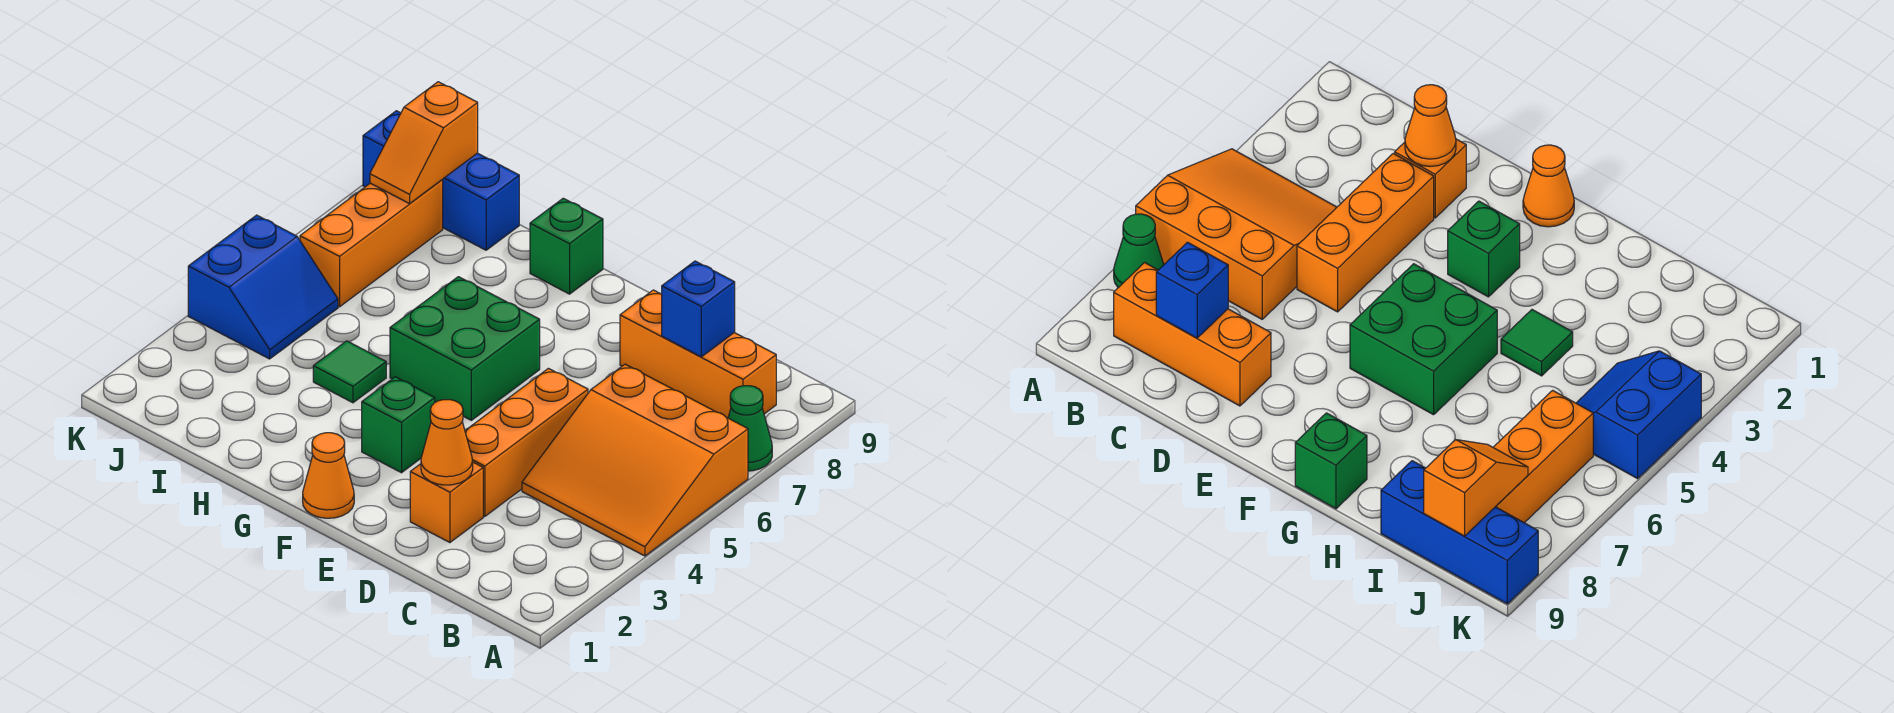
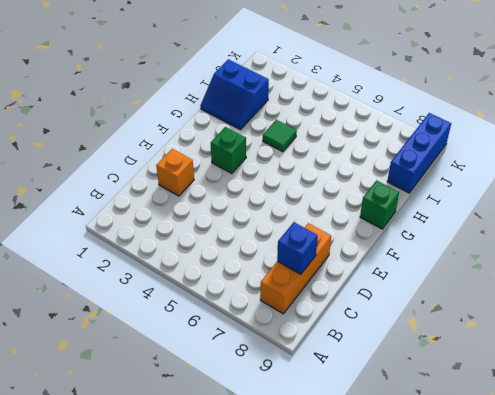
blue slope H1:I2 level 1 top I -> blue slope J4:K5 level 1 top K
none -> orange slope A4:C6 level 1 top 6
none -> green cone A7 level 1
none -> orange brick D3:D5 level 1

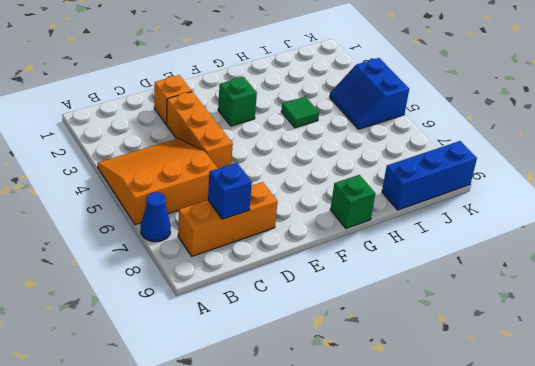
blue cone A7 level 1 -> green cone A7 level 1
none -> orange cone F1 level 1
none -> green brick F5:G6 level 1
none -> orange brick J6:J8 level 1

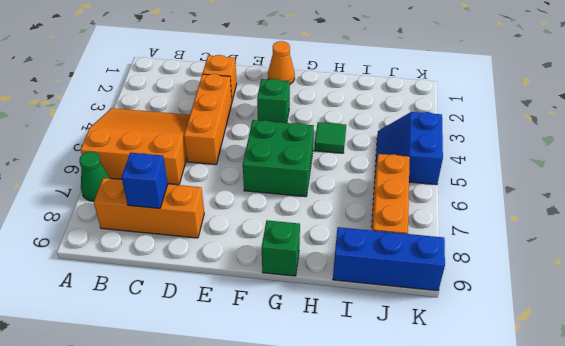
none -> orange cone D2 level 2
none -> orange slope J8:J9 level 2 top 9

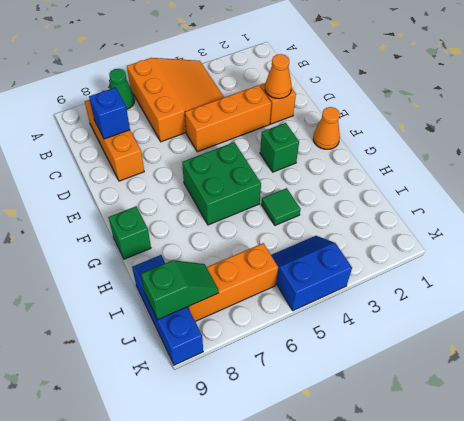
green slope J8:J9 level 2 top 9 -> orange slope J8:J9 level 2 top 9

